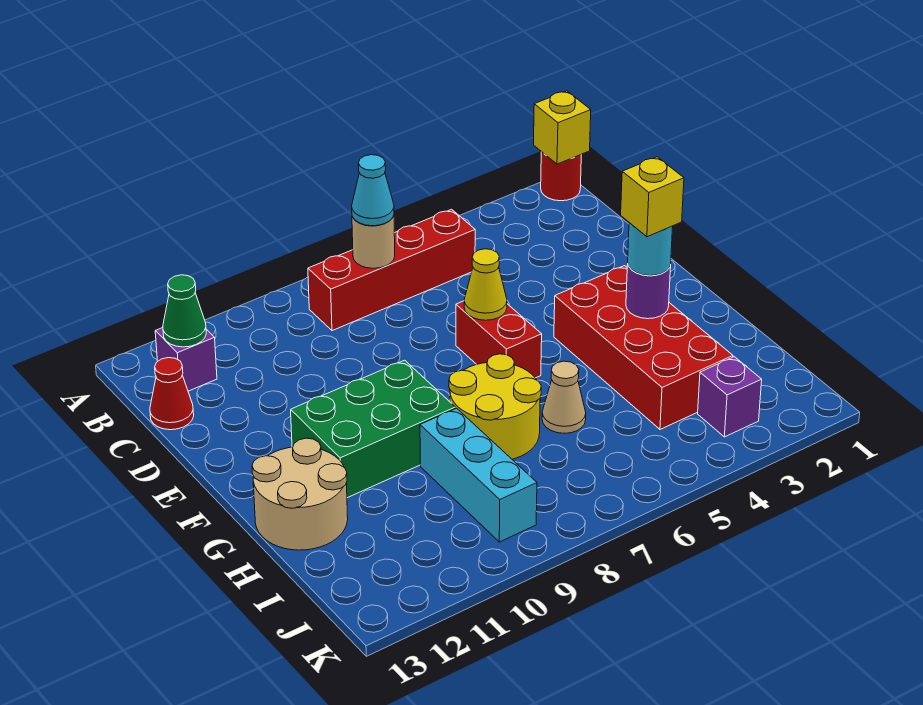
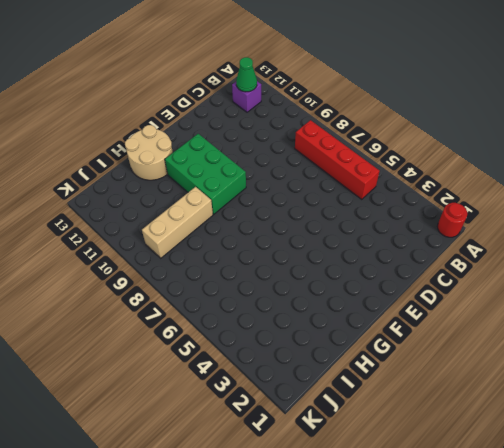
tan brick H9:J9 level 1 -> cyan brick H9:J9 level 1
none -> red cone C13 level 1
none -> red brick E6:F6 level 1
none -> red brick F3:I4 level 1

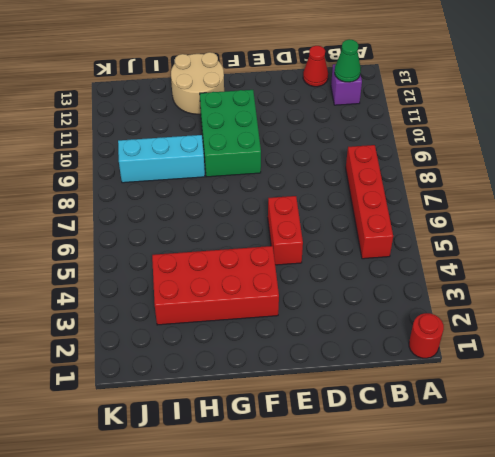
red brick E5:E6 level 1 -> red brick E6:F6 level 1
none -> yellow round brick G7:H8 level 1
none -> tan cone H6 level 1
none -> purple brick J3 level 1

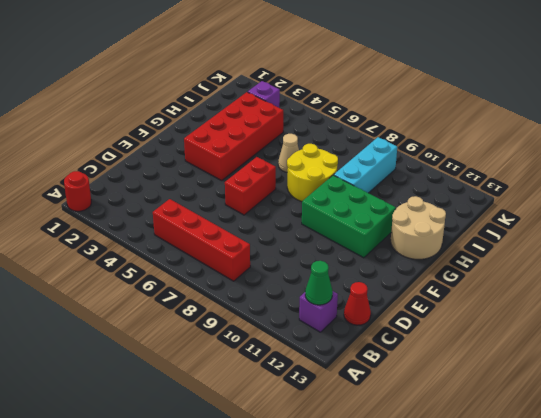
none -> yellow brick A1 level 2
none -> tan round brick B7 level 2
none -> yellow cone E6 level 2

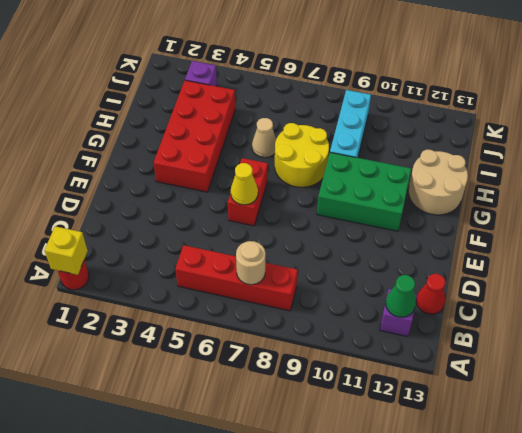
none -> purple round brick G3 level 2
none -> cyan cone B7 level 3
none -> cyan round brick G3 level 3

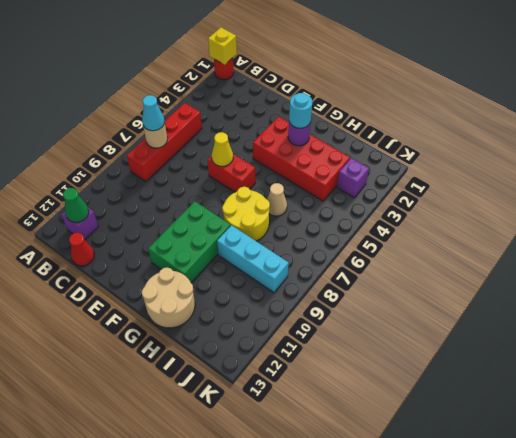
none -> yellow brick G3 level 4

